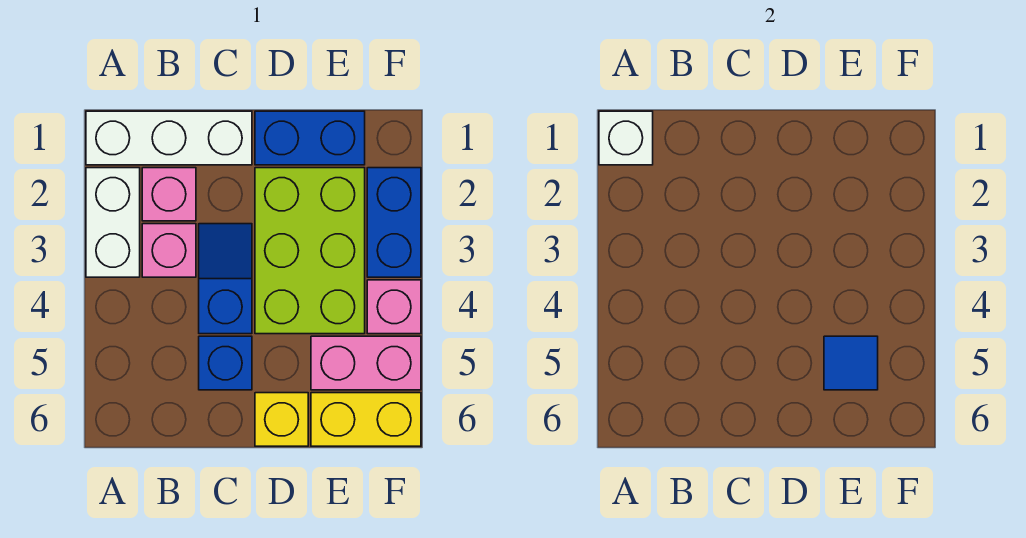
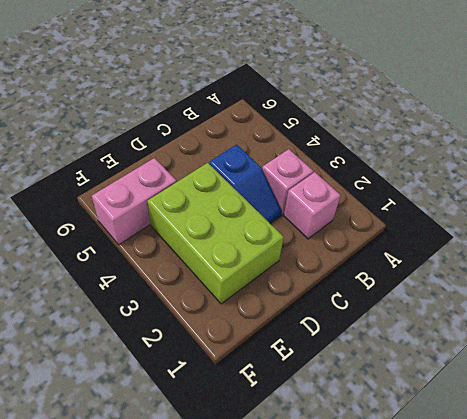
none -> white brick A1:C1 level 1
none -> white brick A2:A3 level 1
none -> blue brick C5 level 1

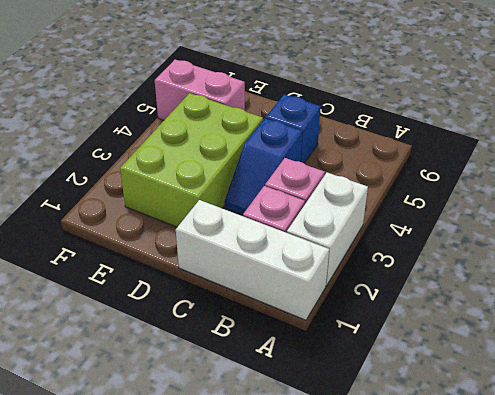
none -> blue brick D1:E1 level 1
none -> yellow brick D6 level 1
none -> yellow brick E6:F6 level 1

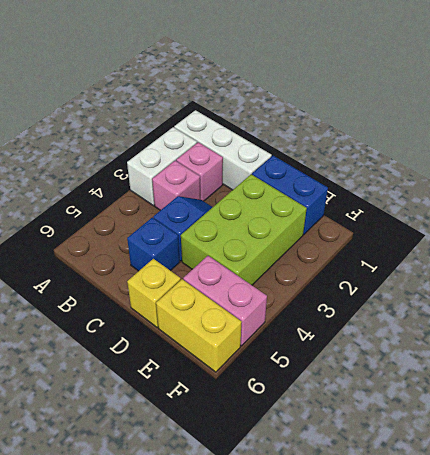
none -> blue brick F2:F3 level 1
none -> pink brick F4 level 1
none -> white brick A1 level 2

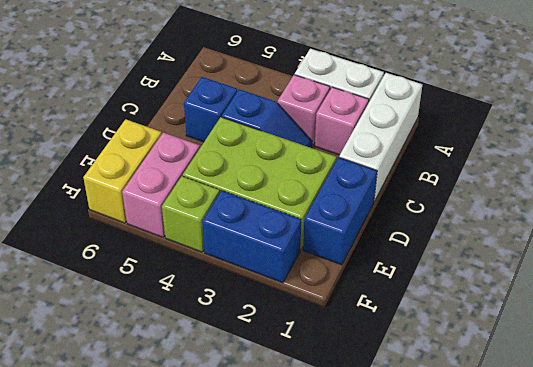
lime brick F4 level 1 -> pink brick F4 level 1
none -> yellow brick D6 level 1
none -> white brick A1 level 2
none -> blue tile E5 level 2

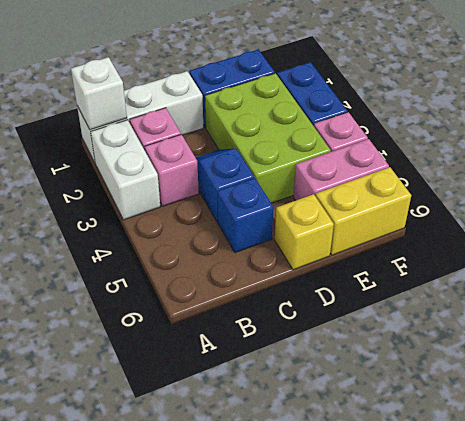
none -> blue tile E5 level 2

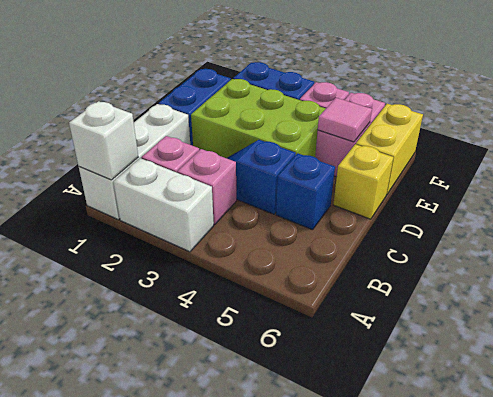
pink tile E5 level 2 -> blue tile E5 level 2

